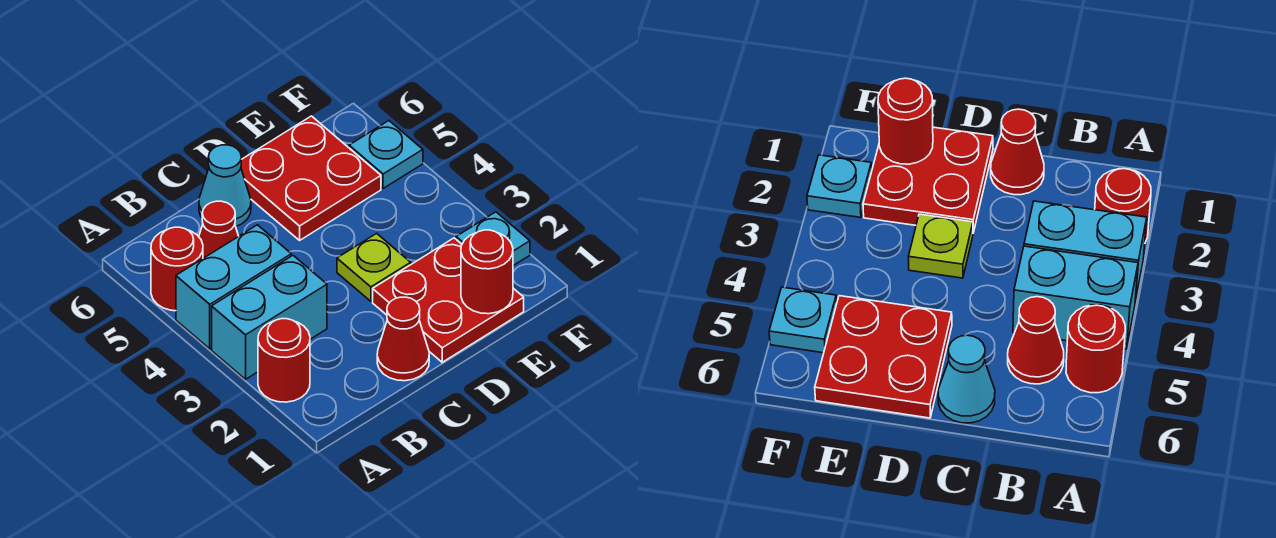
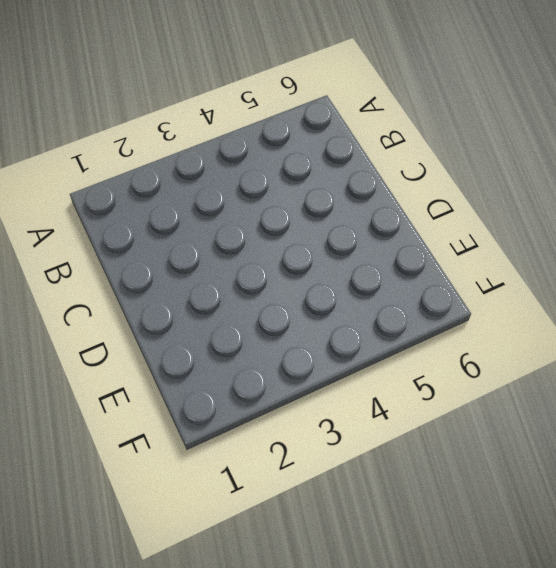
none -> red round brick A2 level 1
none -> cyan brick A3:B3 level 1
none -> cyan brick A4:B4 level 1

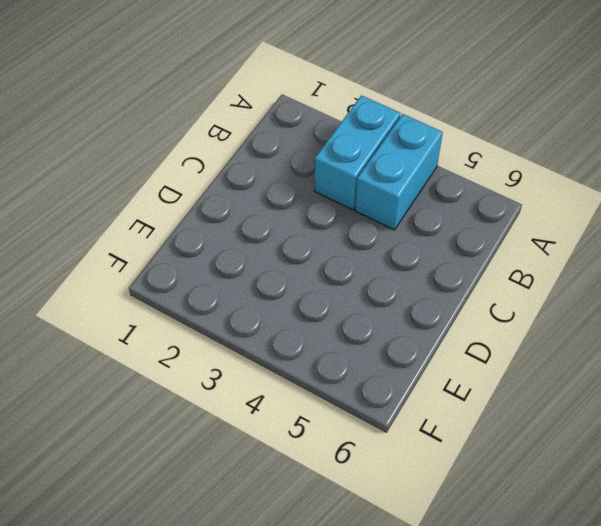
none -> red round brick A2 level 1
none -> red round brick A5 level 1
none -> red cone B5 level 1

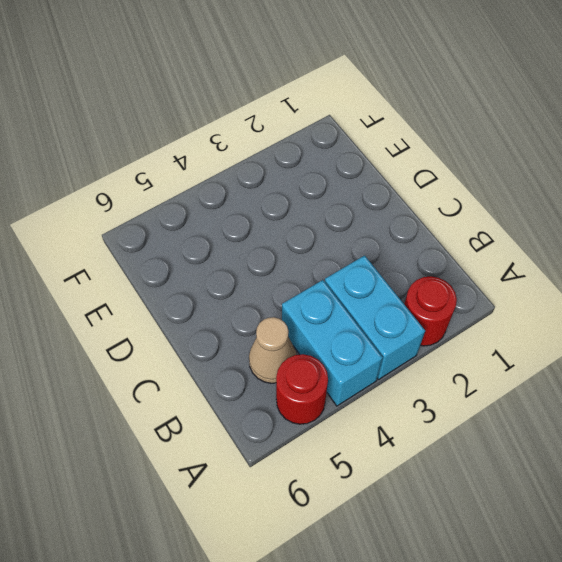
tan cone B5 level 1 -> red cone B5 level 1
none -> red cone C1 level 1
none -> cyan cone C6 level 1
none -> red plate D1:E2 level 1

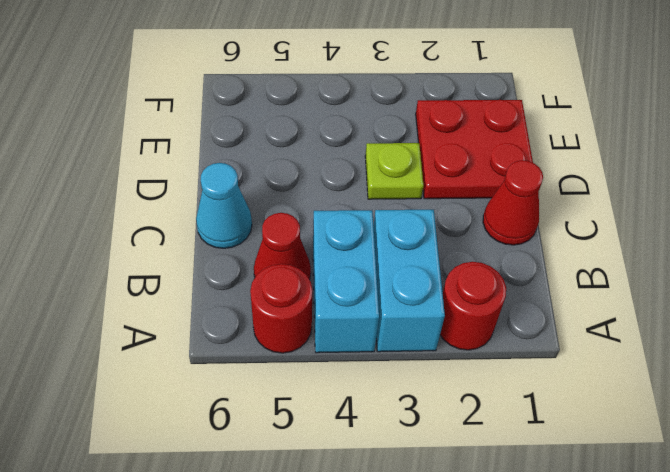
none -> red plate D5:E6 level 1
none -> cyan plate F2 level 1
none -> cyan plate F5 level 1

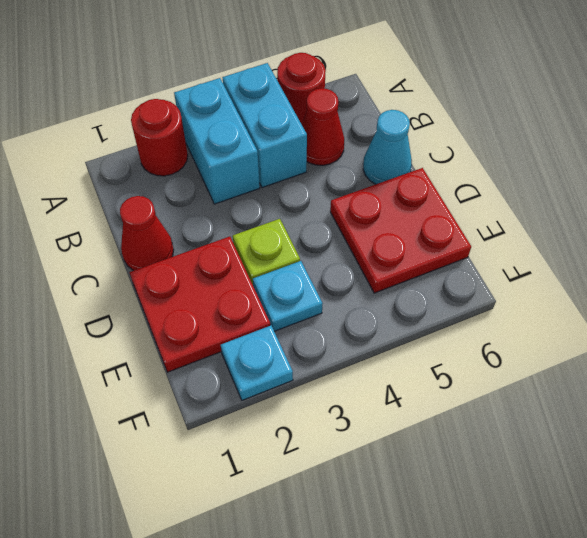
cyan plate E3 level 1 -> cyan plate F5 level 1
none -> red round brick E1 level 2

